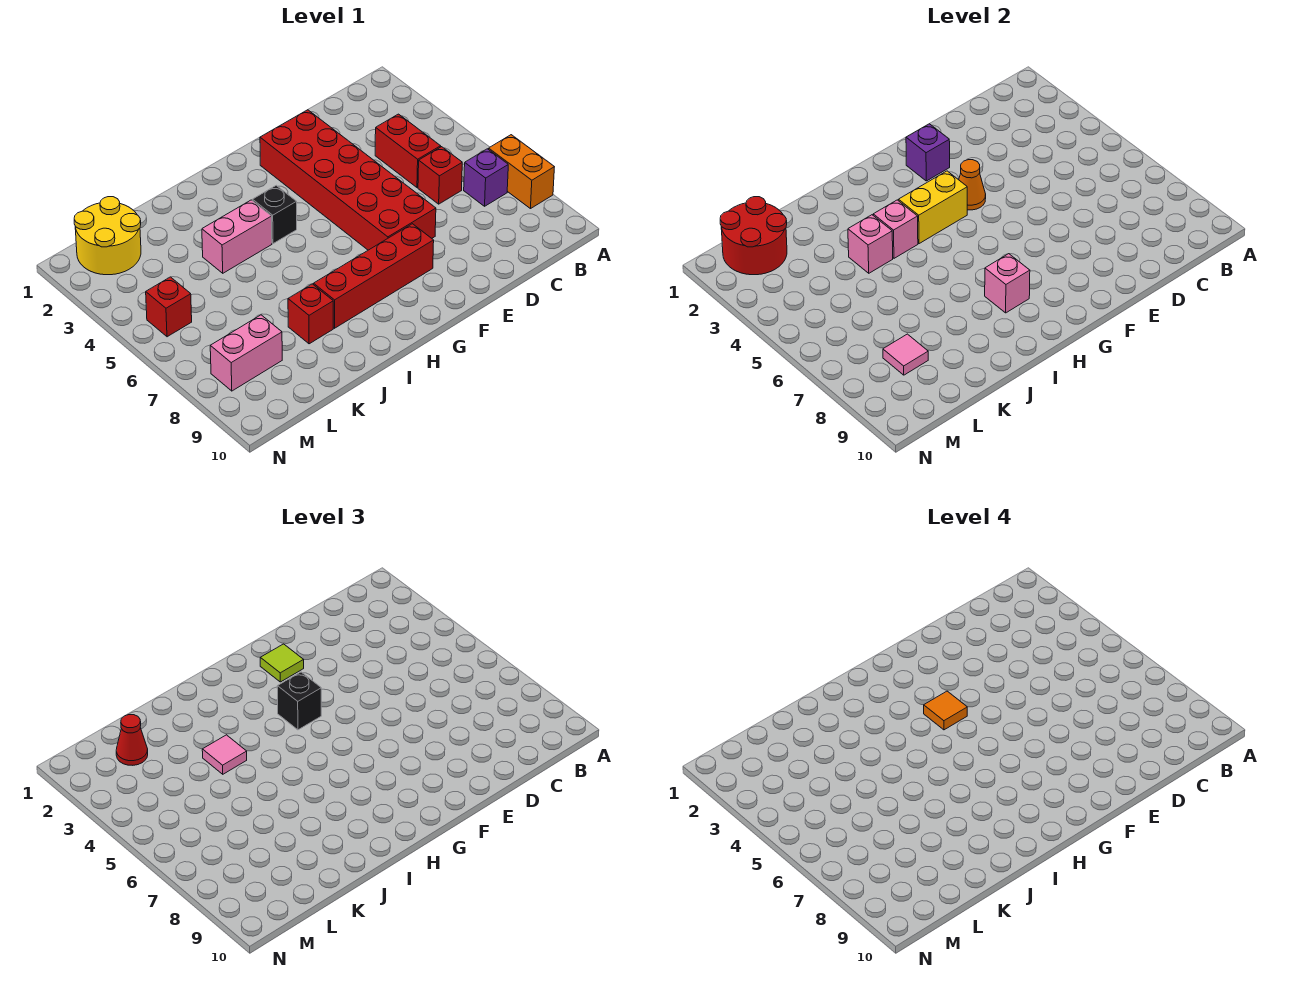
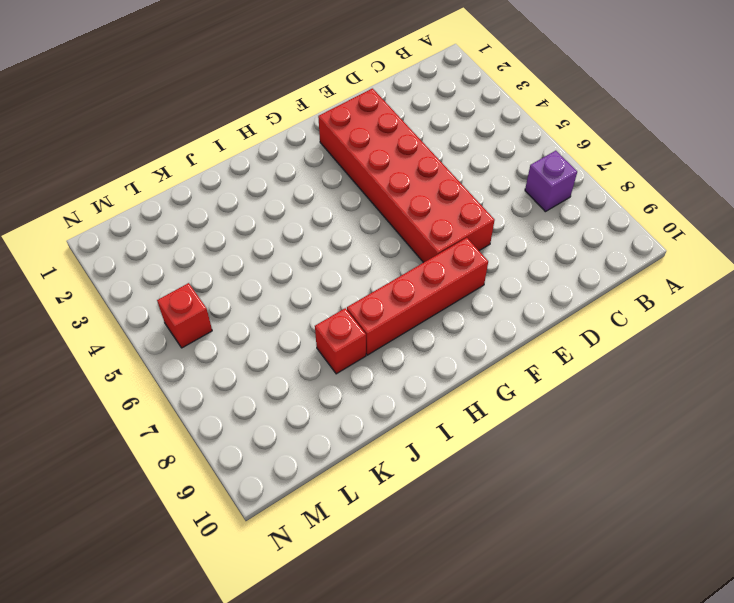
none -> orange brick A7:A8 level 1
none -> red brick C4:C5 level 1
none -> red brick C6 level 1

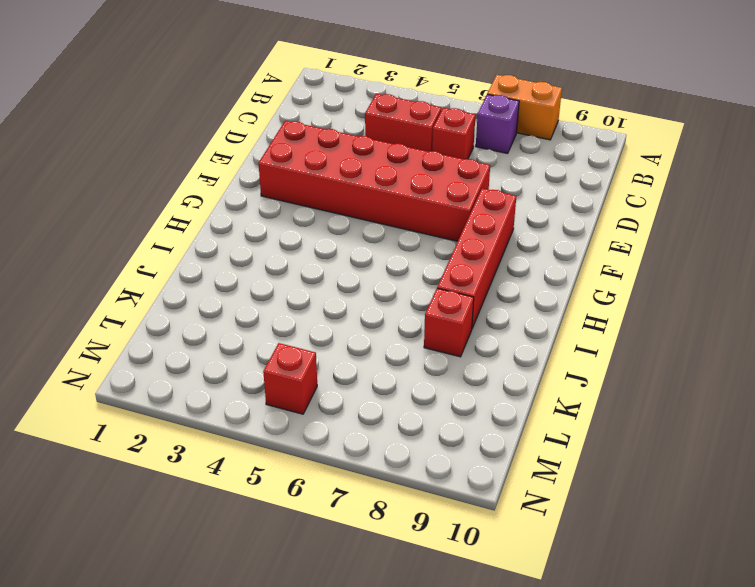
none -> black brick H4 level 1
none -> pink brick I4:J4 level 1
none -> yellow round brick L1:M2 level 1

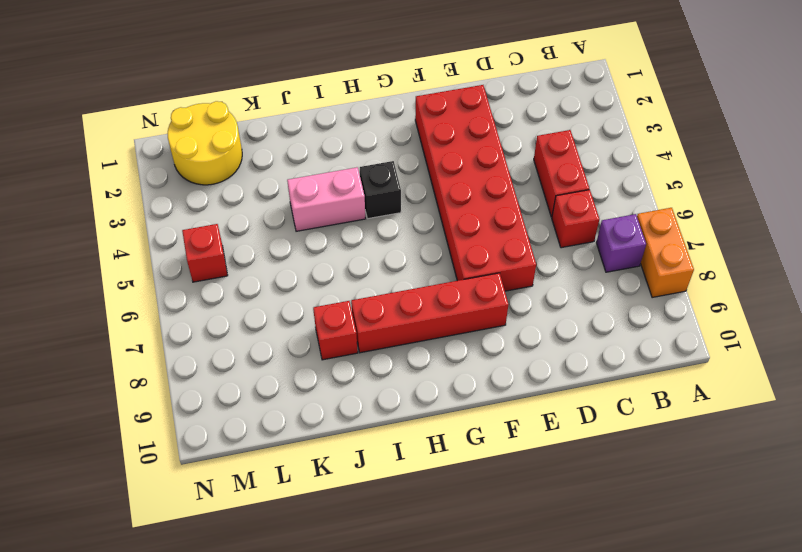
none -> pink brick L8:M8 level 1
none -> purple brick F2 level 2
none -> orange cone F4 level 2

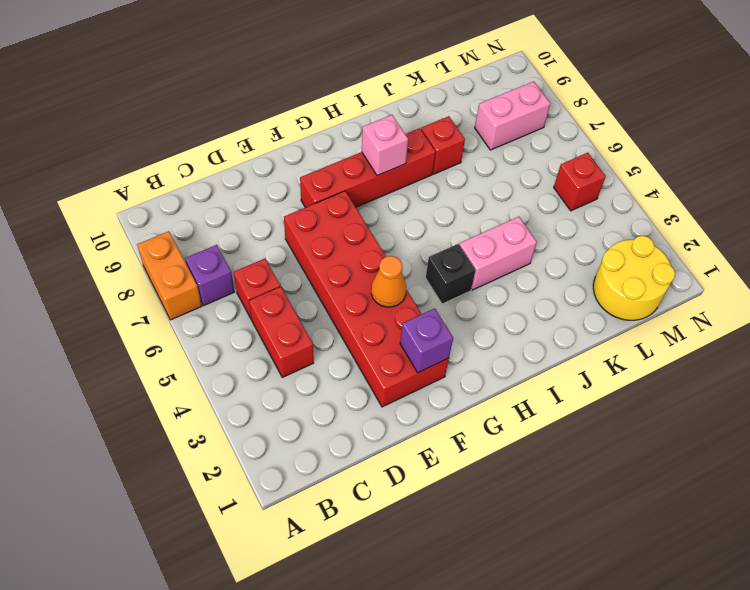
none -> yellow brick G4:H4 level 2
none -> pink brick I4 level 2
none -> pink brick J4 level 2

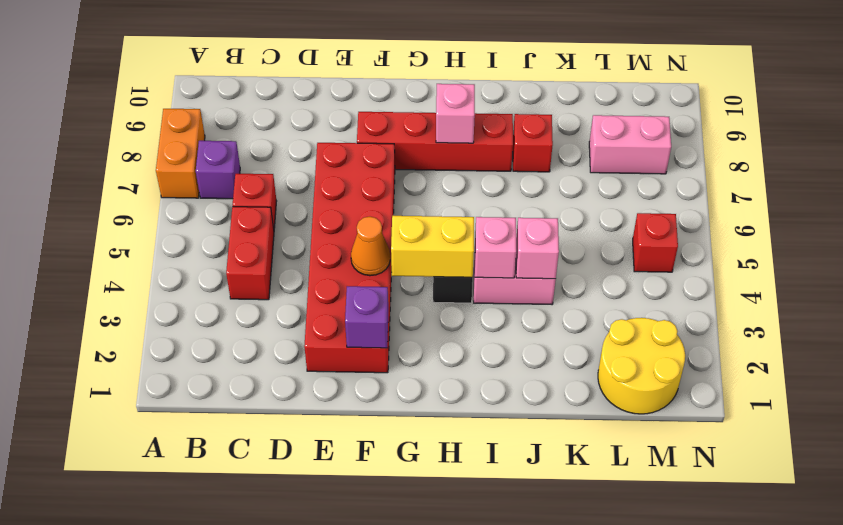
none -> red round brick L1:M2 level 2
none -> pink tile L8 level 2
none -> lime tile F2 level 3

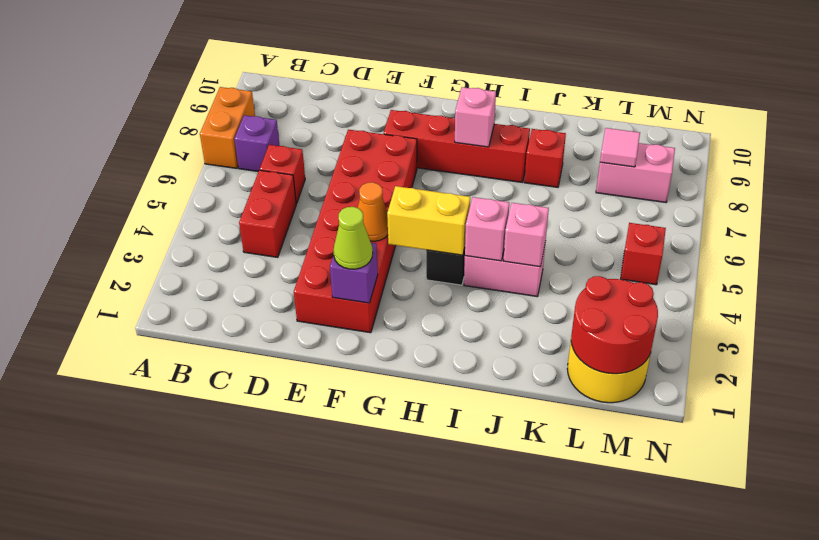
lime cone F2 level 3 -> lime tile F2 level 3
none -> black brick G4 level 3
none -> pink tile J4 level 3
none -> red cone L2 level 3

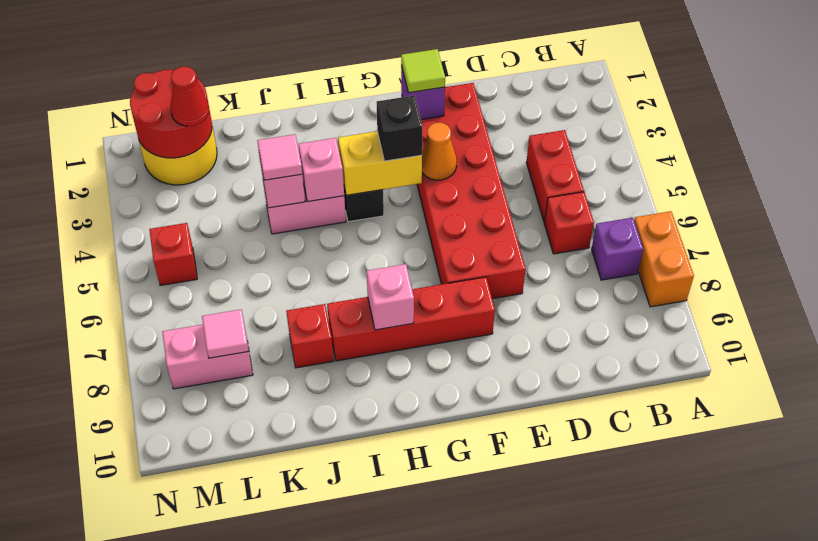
none -> orange tile G4 level 4

